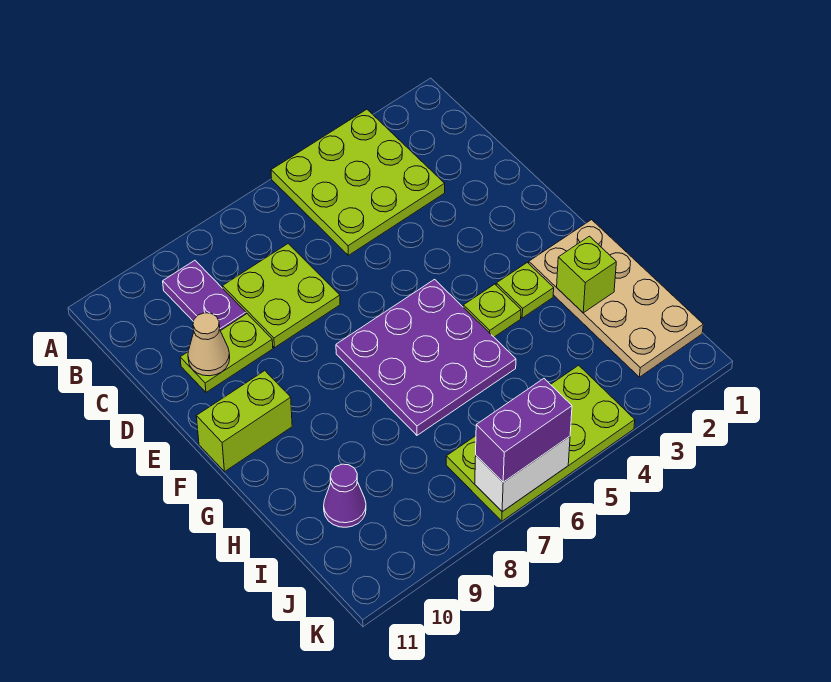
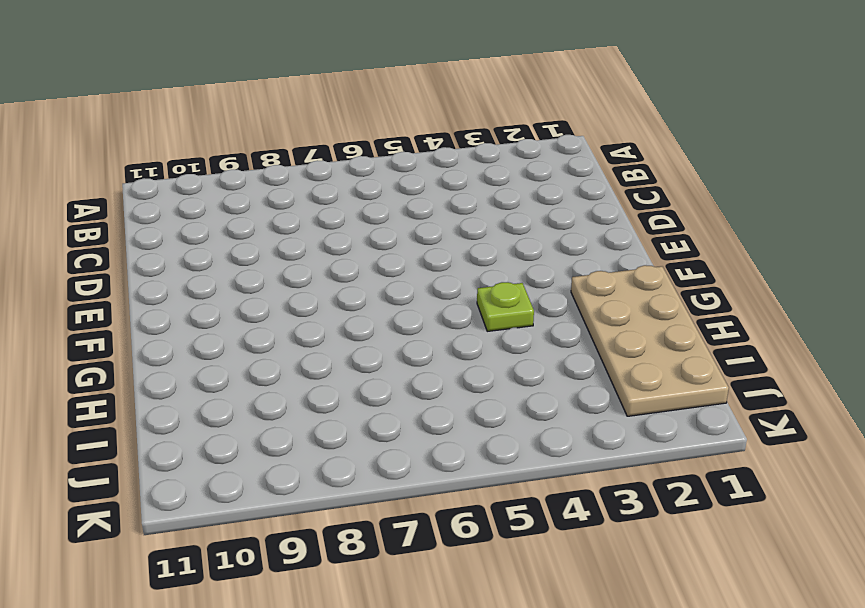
none -> lime plate A3:C5 level 1
none -> purple plate B9:C9 level 1
none -> lime plate C7:D8 level 1

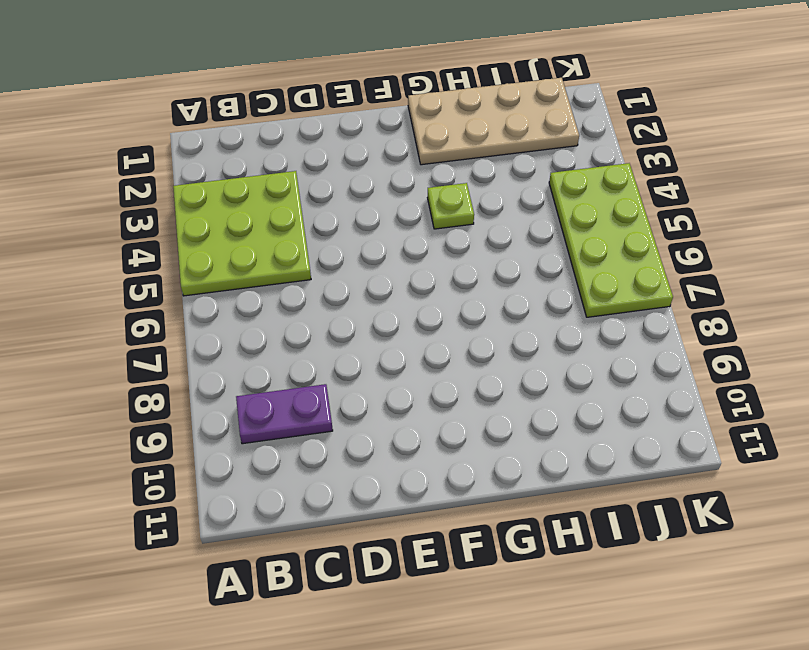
none -> lime plate C7:D8 level 1
none -> lime plate D9:D10 level 1
none -> purple plate F5:H7 level 1

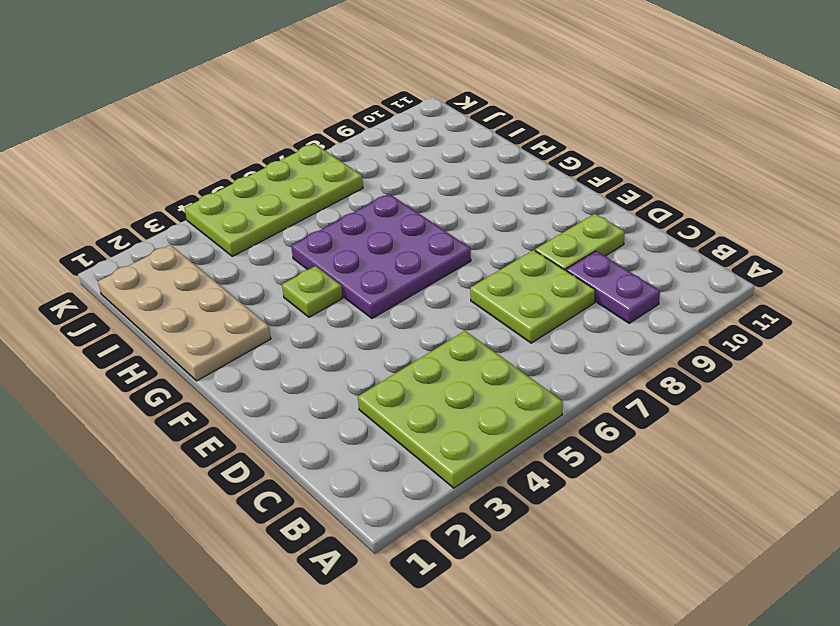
none -> lime brick F10:F11 level 1
none -> lime plate G3 level 1
none -> purple cone I10 level 1

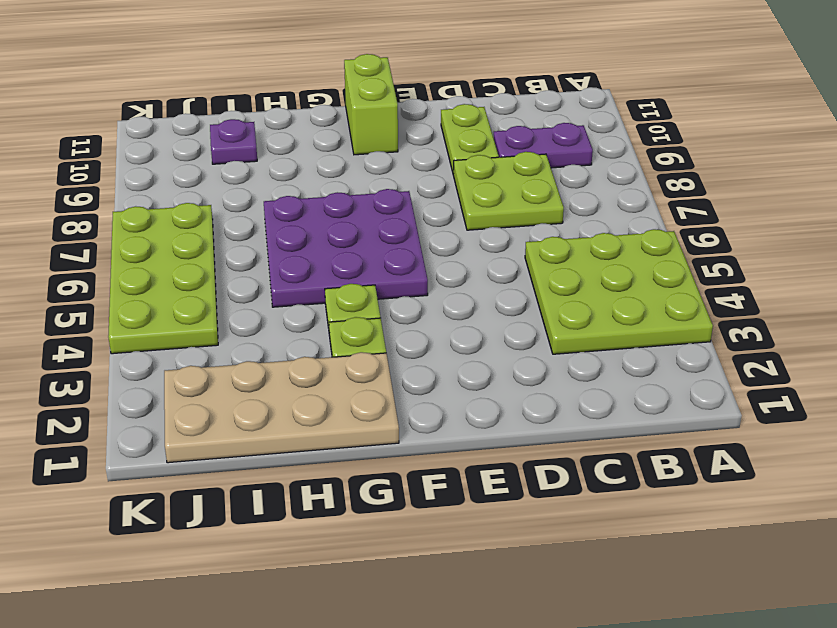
purple plate I10 level 1 -> purple cone I10 level 1
none -> tan cone D10 level 2
none -> lime brick H2 level 2
none -> white brick K6:K7 level 2

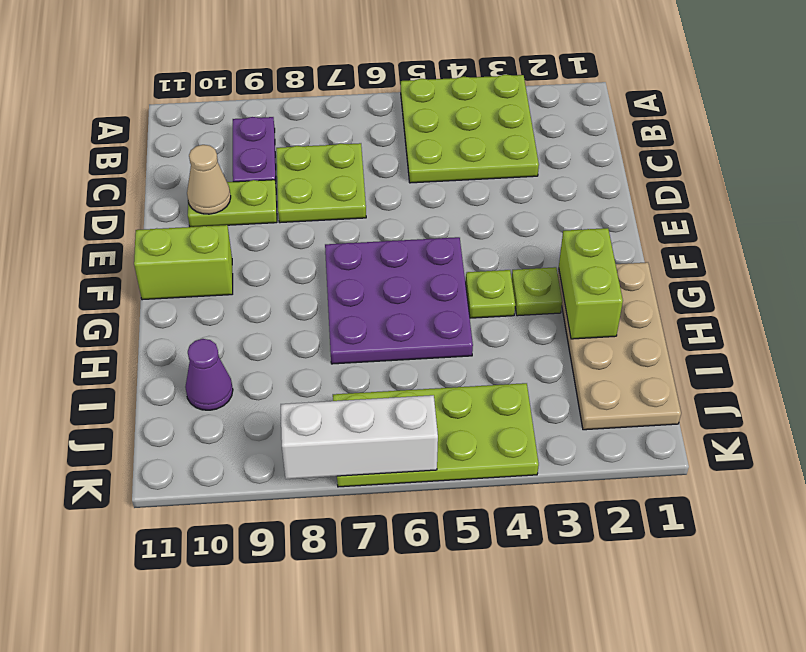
lime brick G2:H2 level 2 -> lime brick H2 level 2
white brick K6:K8 level 2 -> white brick K6:K7 level 2
none -> purple brick K6:K7 level 3

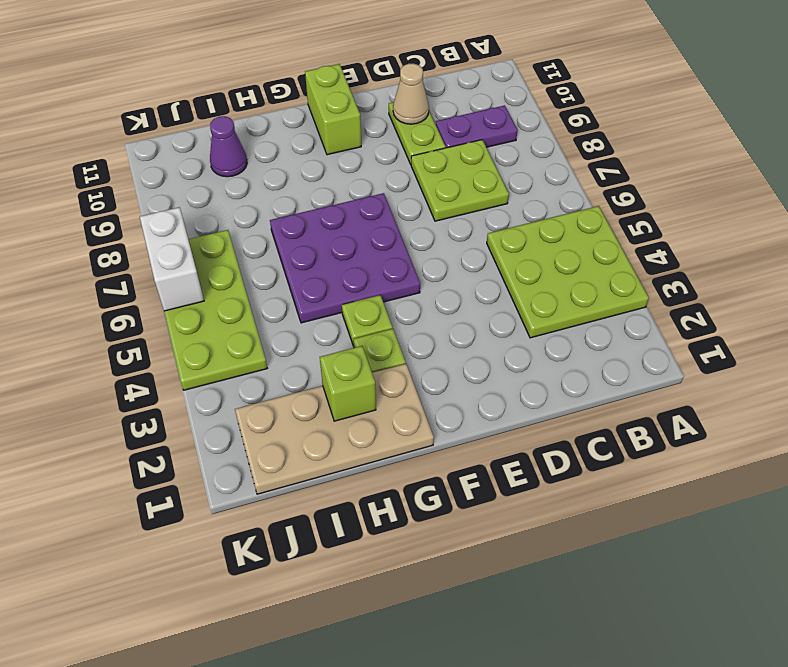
none -> purple brick K6:K7 level 3

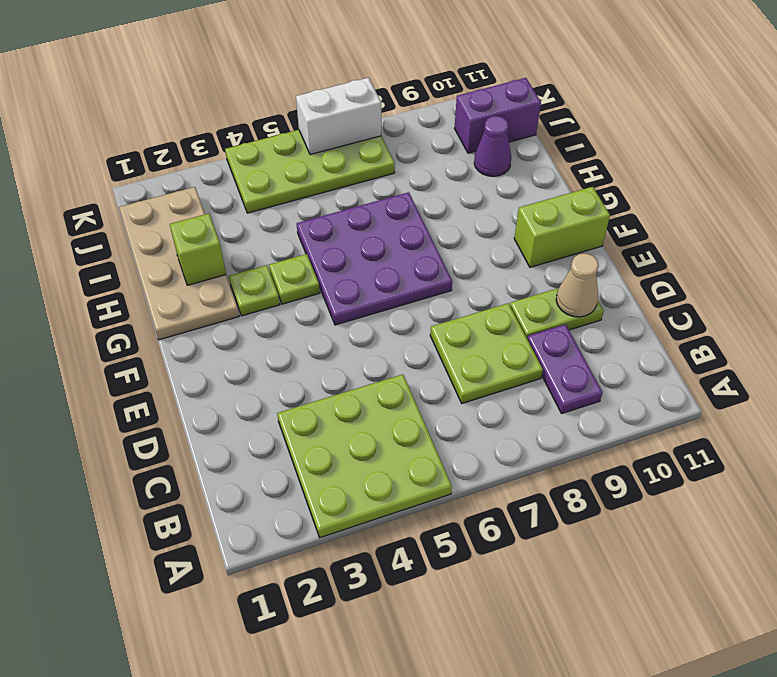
purple brick J10:J11 level 1 -> purple brick K6:K7 level 3

